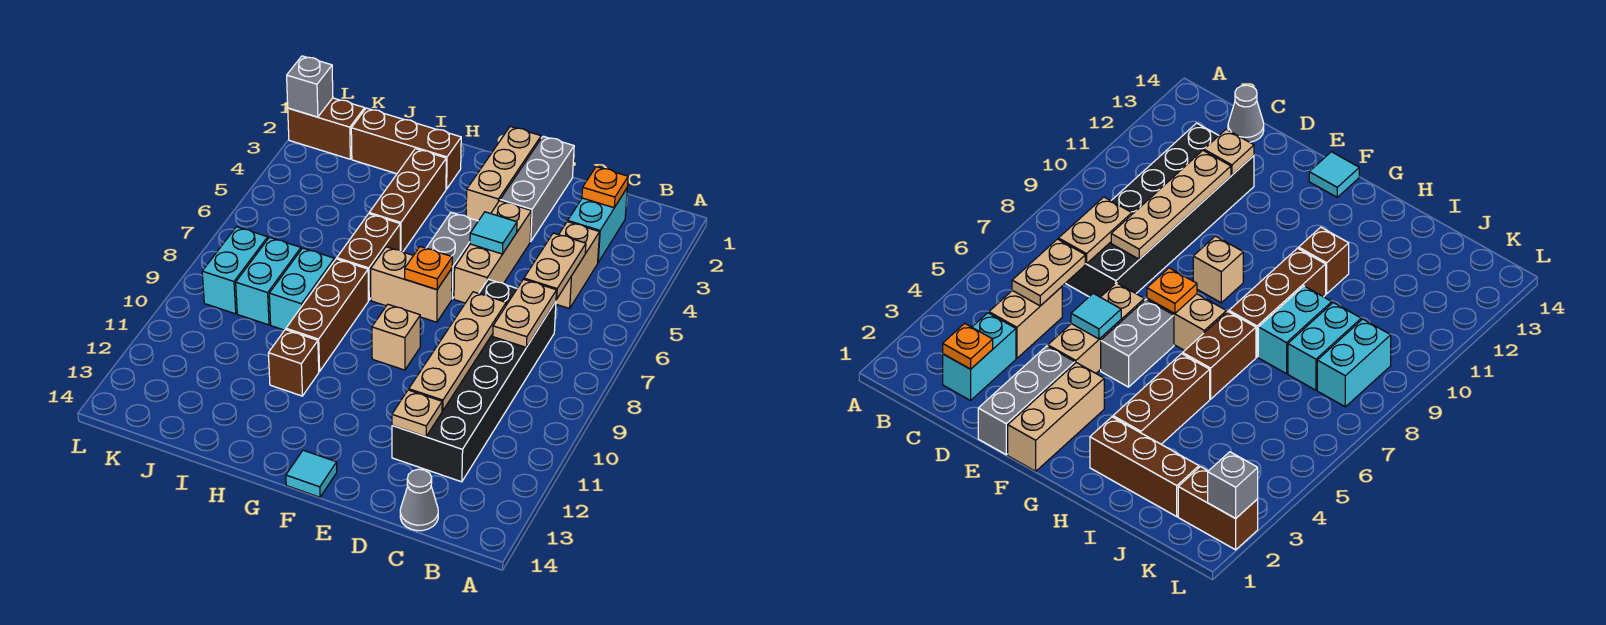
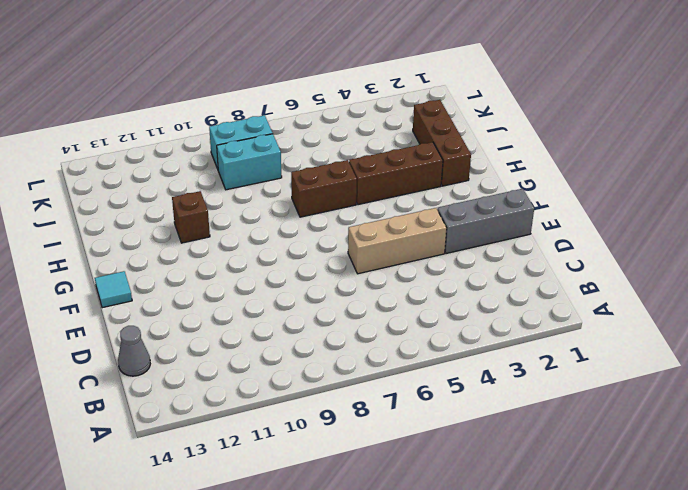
none -> cyan brick C2:C3 level 1
none -> tan brick C4:C5 level 1
none -> black brick C7:D12 level 1

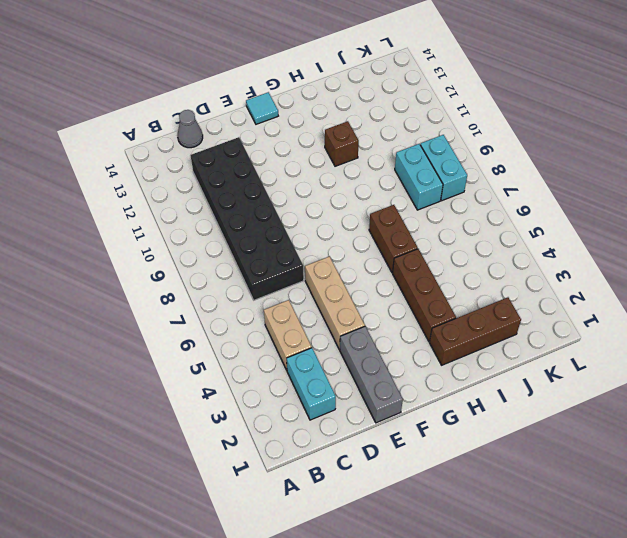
none -> tan brick F1:F3 level 1
none -> grey brick F5:F6 level 1
none -> tan brick F7:G7 level 1

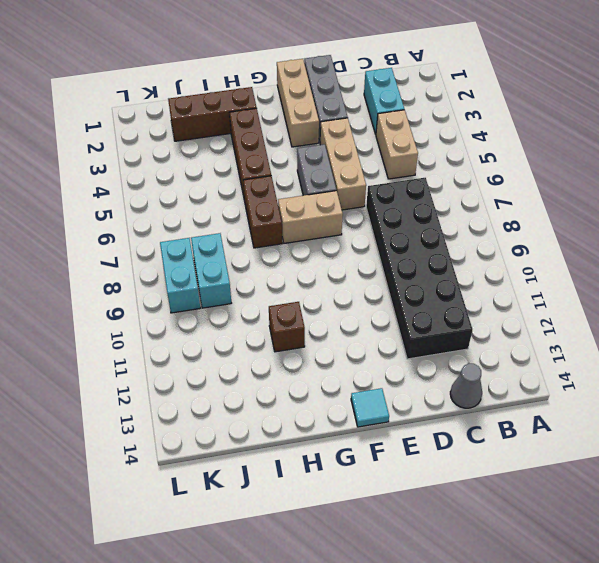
none -> tan brick F9 level 1
none -> brown brick H8:H10 level 1
none -> cyan brick I8:I9 level 1

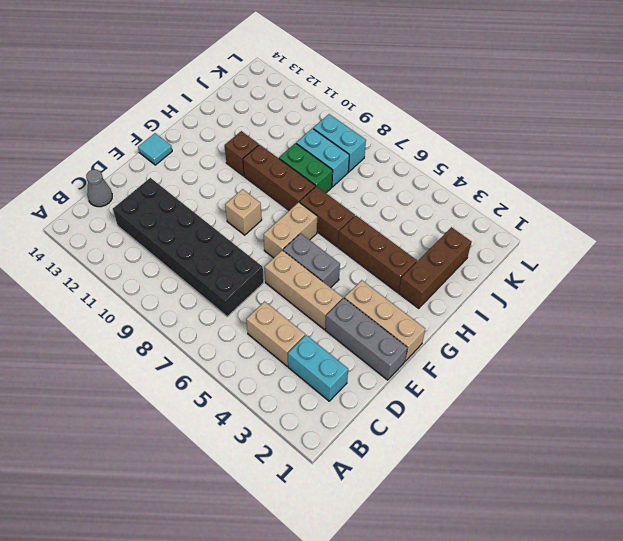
green brick I8:I9 level 1 -> cyan brick I8:I9 level 1
none -> brown brick K2:L2 level 1
none -> orange plate C2 level 2
none -> tan plate C5:C6 level 2

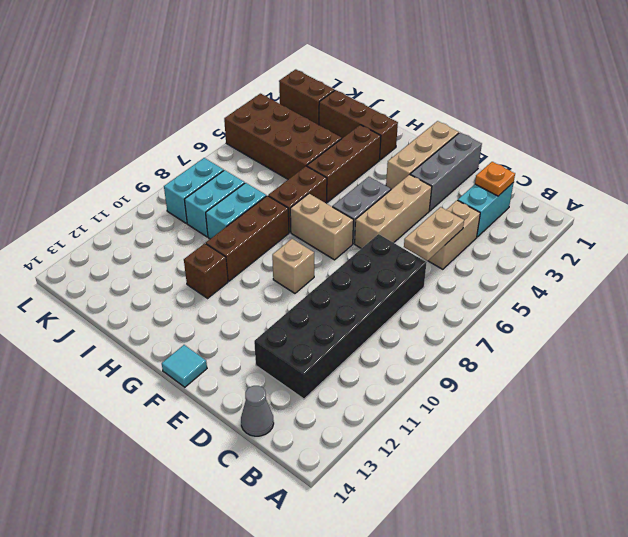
brown brick I4:L5 level 1 -> none
none -> tan plate C7:C8 level 2
none -> tan plate D8:D11 level 2
none -> tan plate D12 level 2

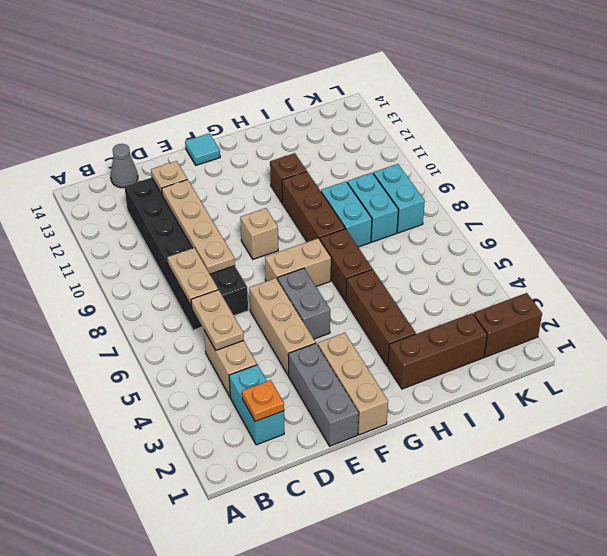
none -> cyan tile E5 level 2
none -> orange plate F7 level 2
none -> grey brick L2 level 2

